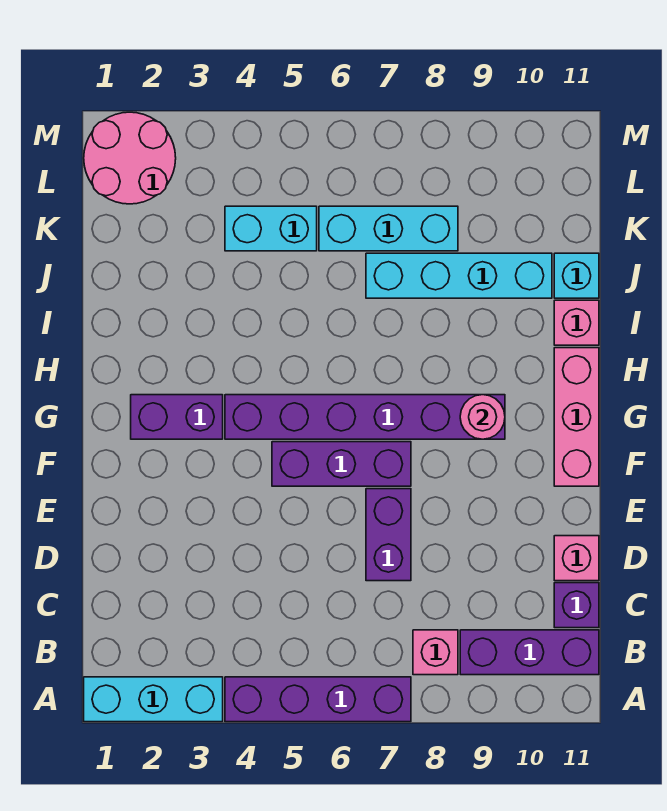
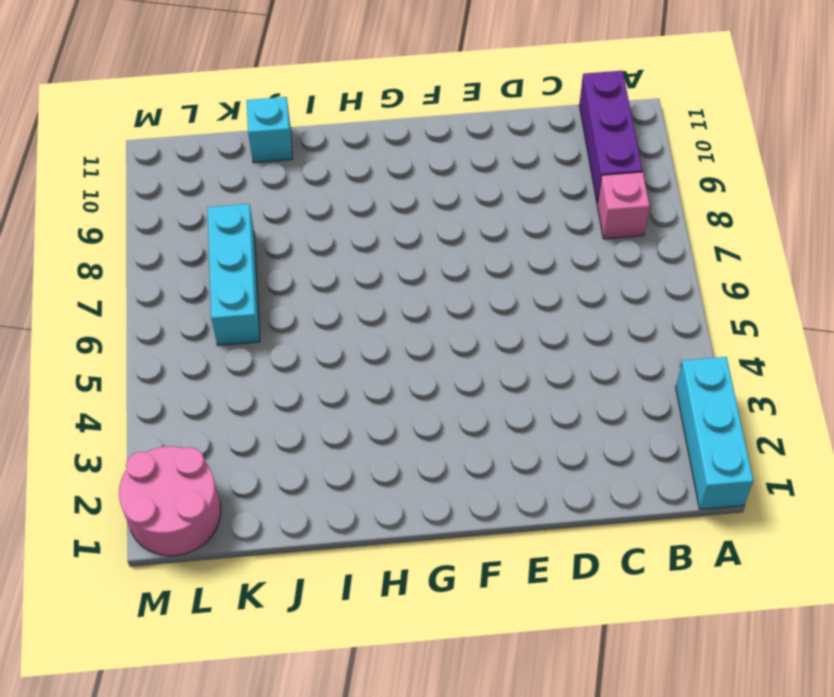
none -> purple brick A4:A7 level 1
none -> purple brick C11 level 1
none -> purple brick D7:E7 level 1

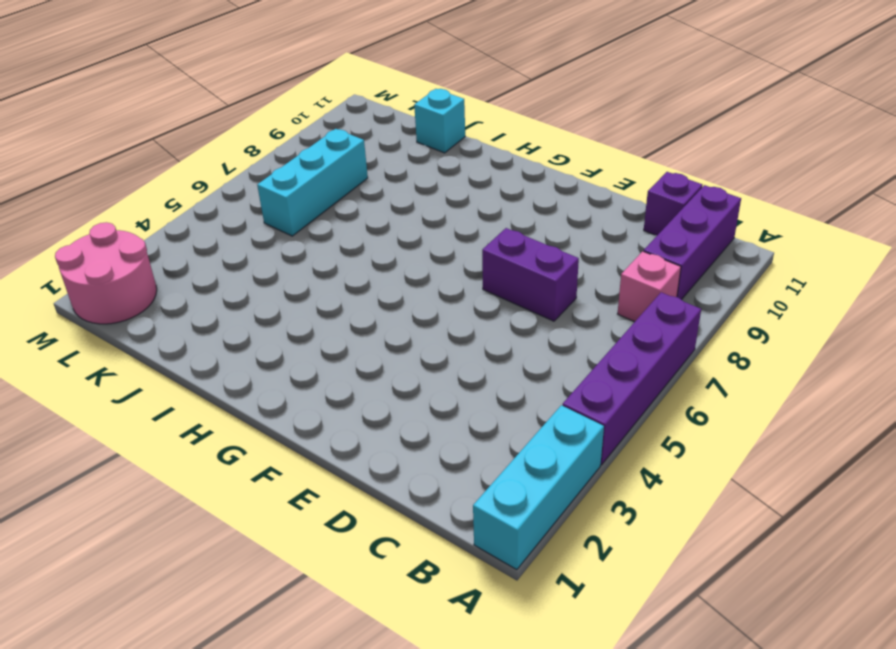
none -> pink brick D11 level 1
none -> purple brick F5:F7 level 1
none -> pink brick F11:H11 level 1

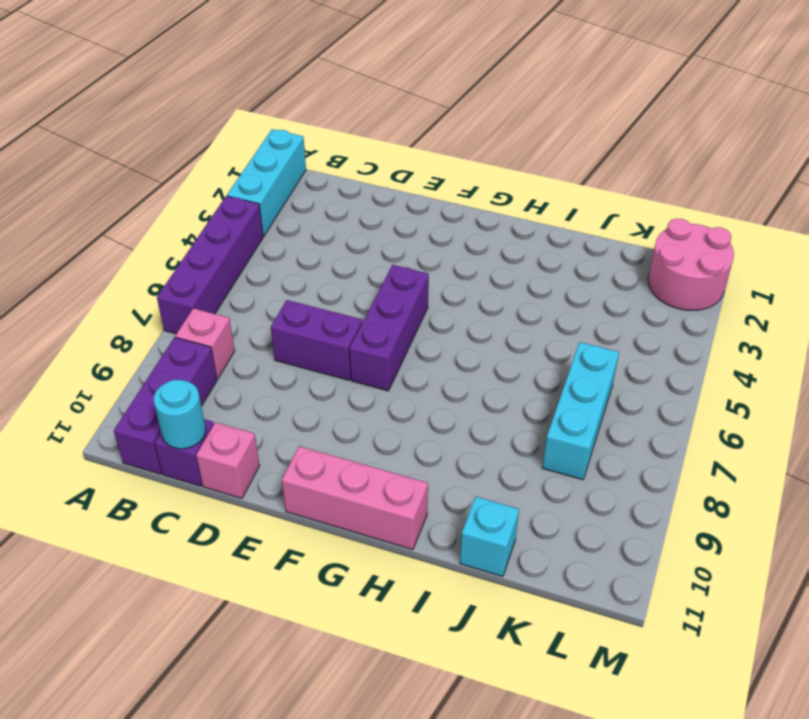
cyan round brick C11 level 2 -> none
none -> purple brick G2:G3 level 1
none -> purple brick G4:G9 level 1
none -> pink brick I11 level 1

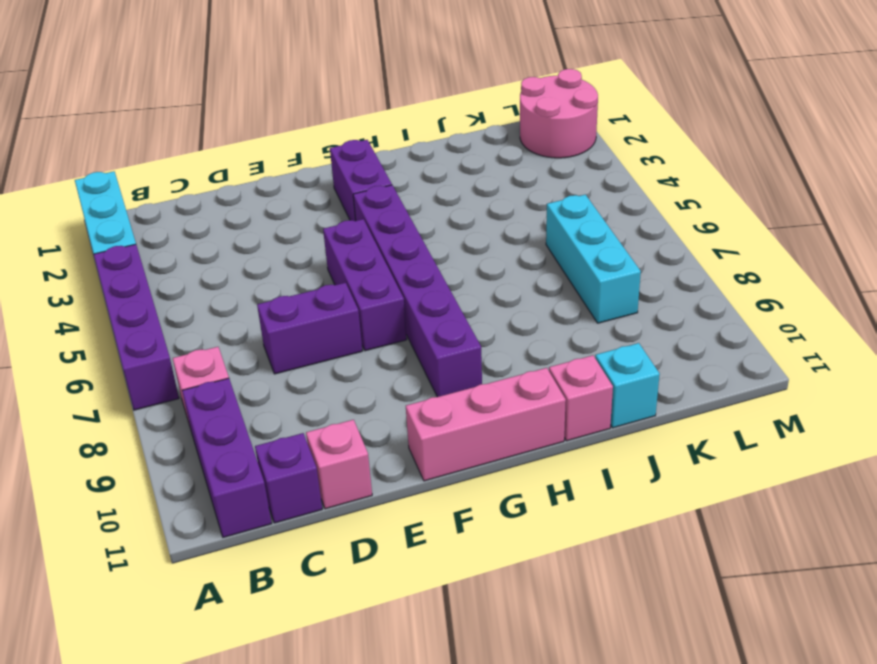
none -> cyan brick J7:J10 level 1
none -> cyan brick K4:K5 level 1
none -> pink round brick G9 level 2

